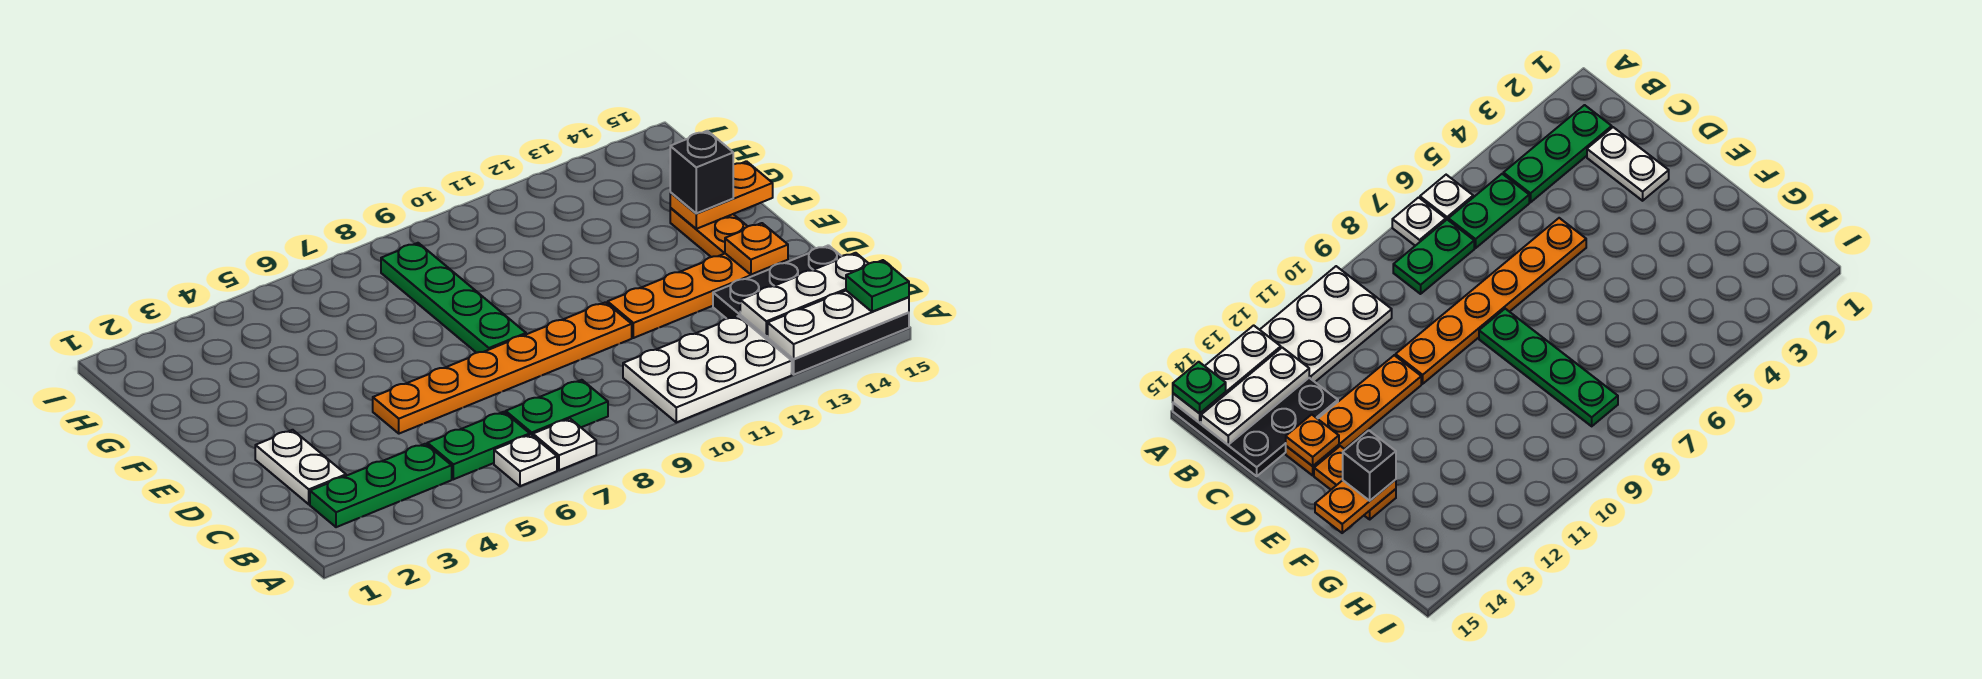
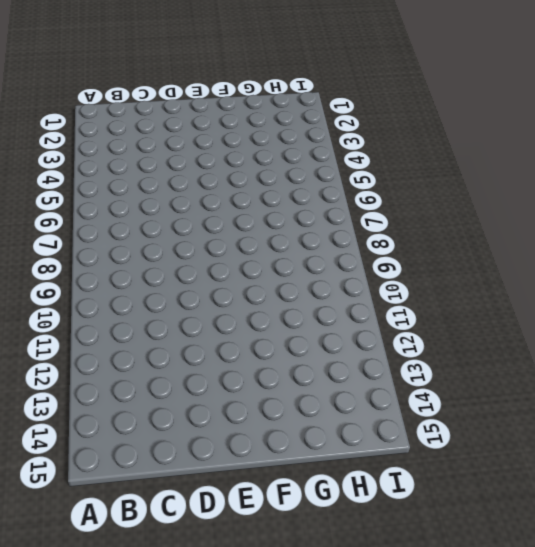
none -> white plate A6 level 1
none -> white plate A7 level 1
none -> white plate A10:B12 level 1

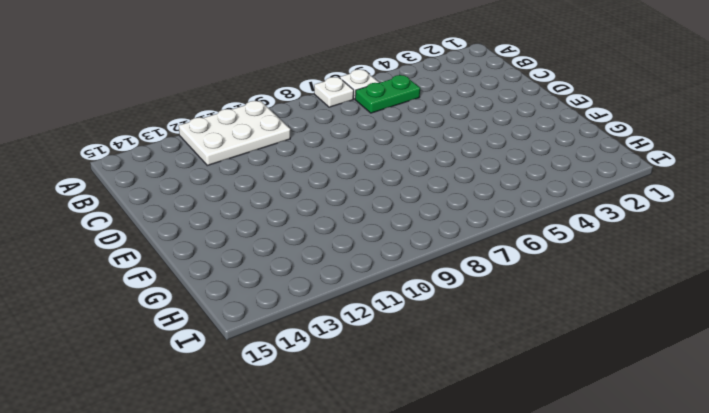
none -> black plate A13:C15 level 1
none -> green plate B2:B4 level 1
none -> green plate B7:B8 level 1

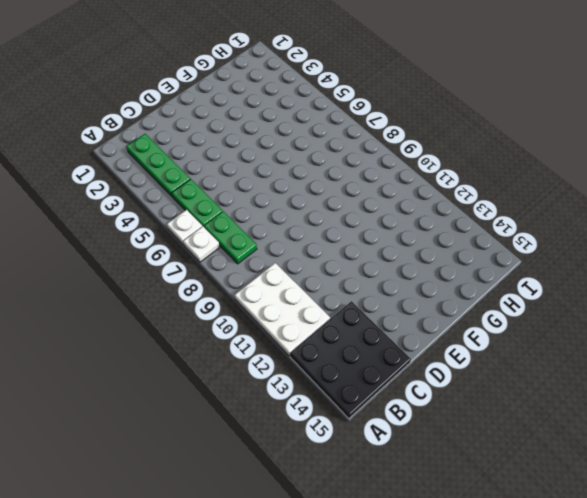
none -> white plate C2:D2 level 1
none -> orange plate D5:D10 level 1
none -> orange plate D11:D14 level 1

